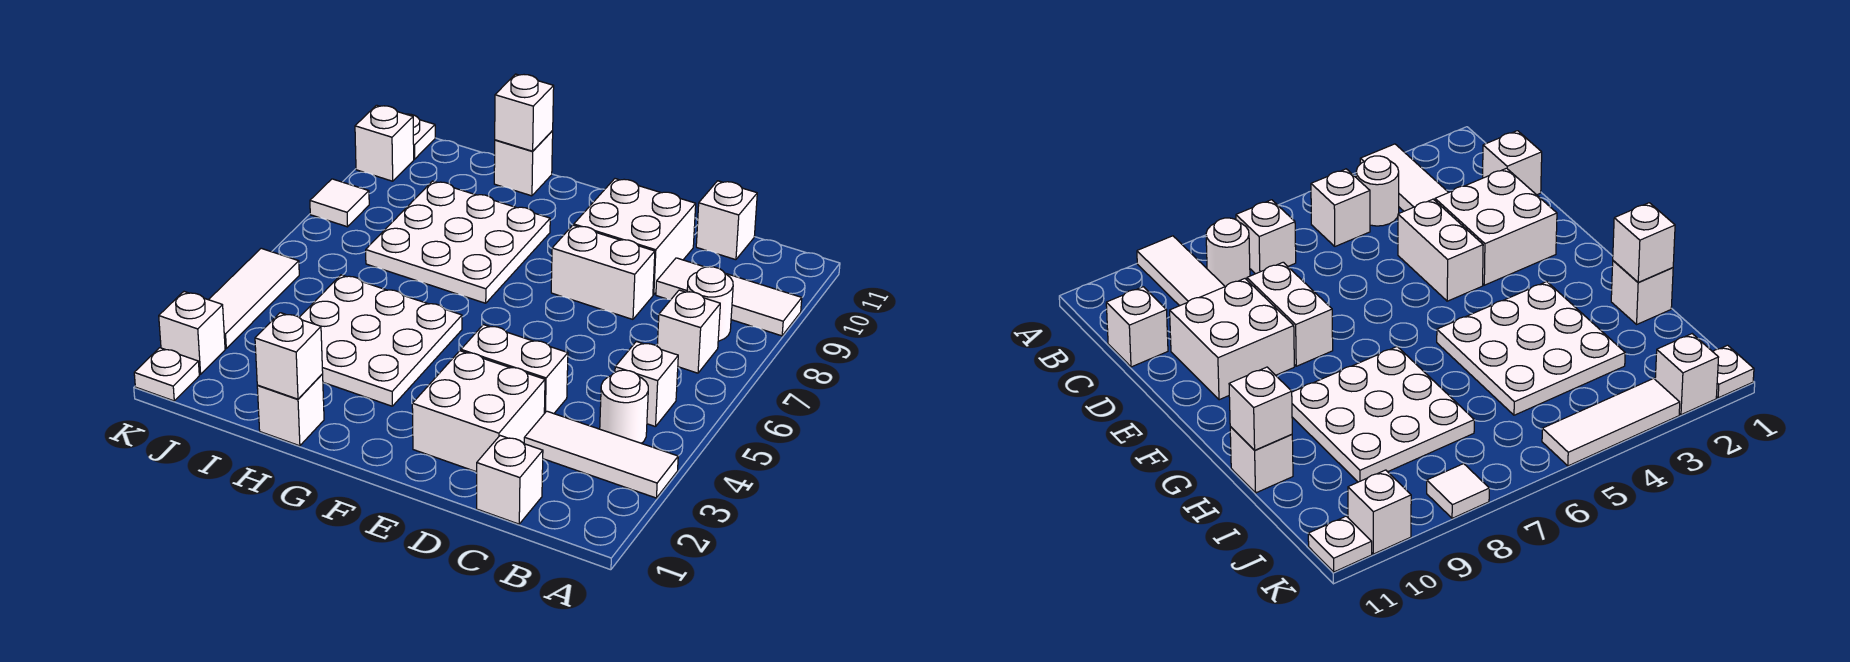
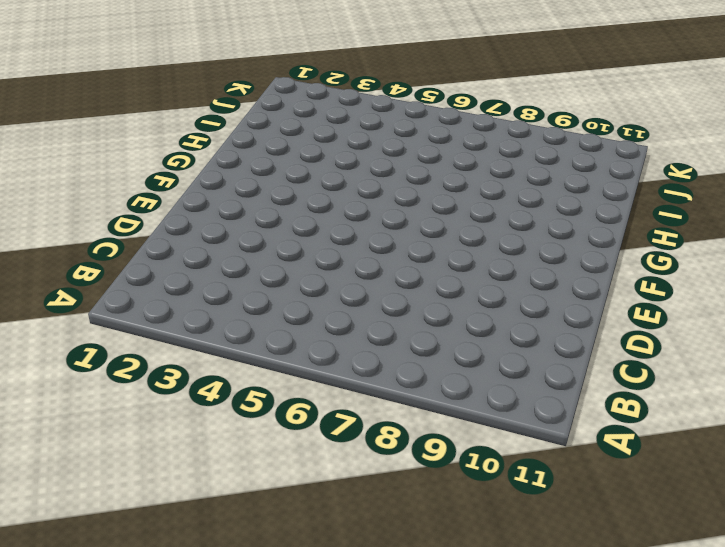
none -> white tile A3:C3 level 1
none -> white tile A9:C9 level 1
none -> white round brick B4 level 1

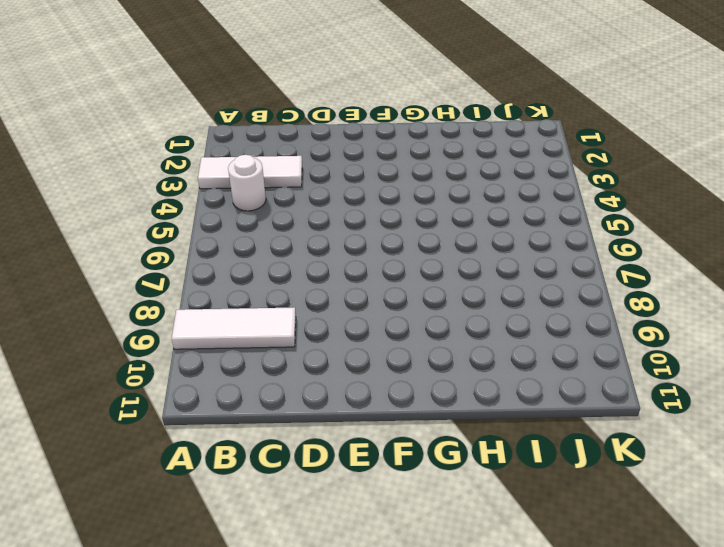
none -> white brick B5 level 1
none -> white brick B7 level 1
none -> white round brick B8 level 1

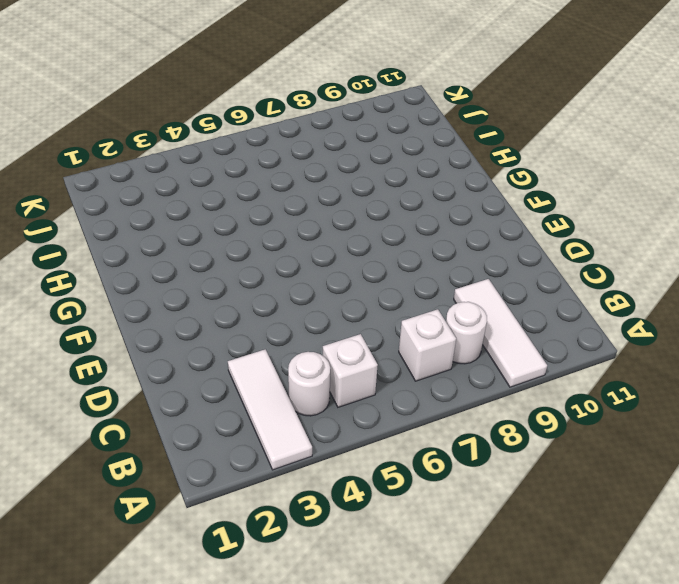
none -> white brick C1 level 1
none -> white brick C11 level 1
none -> white brick D2:E3 level 1

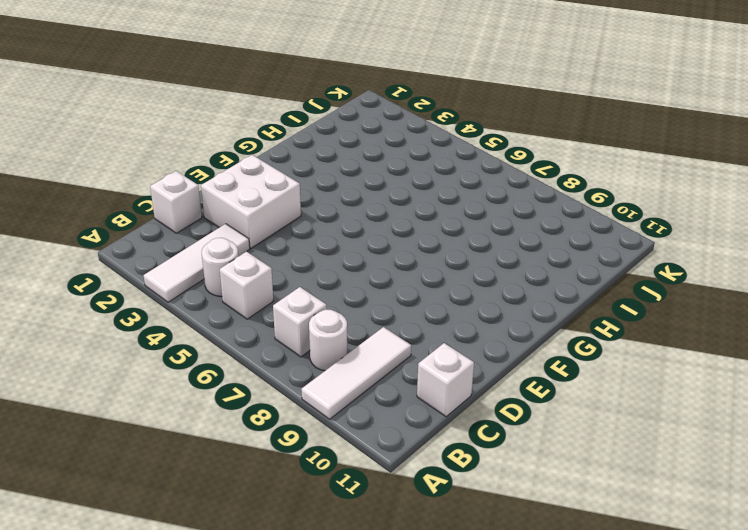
none -> white brick D4:E4 level 1
none -> white brick D8:E8 level 1
none -> white brick D9:E10 level 1

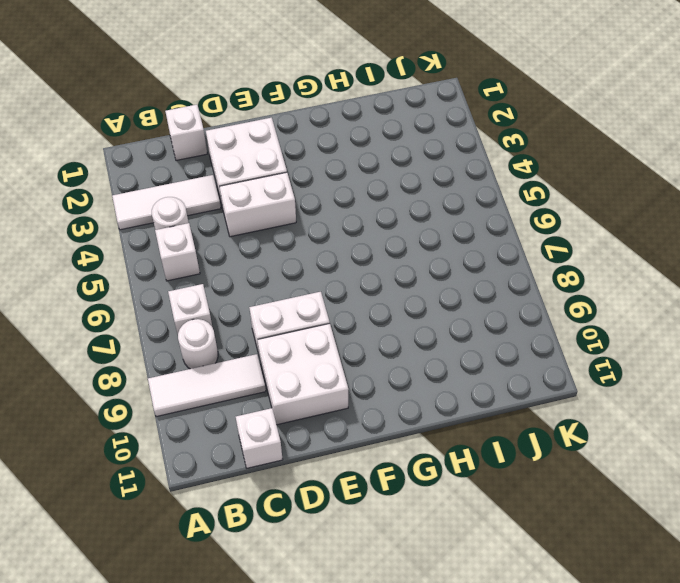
none -> white plate G3:I5 level 1
none -> white plate G7:I9 level 1
none -> white brick H1 level 1

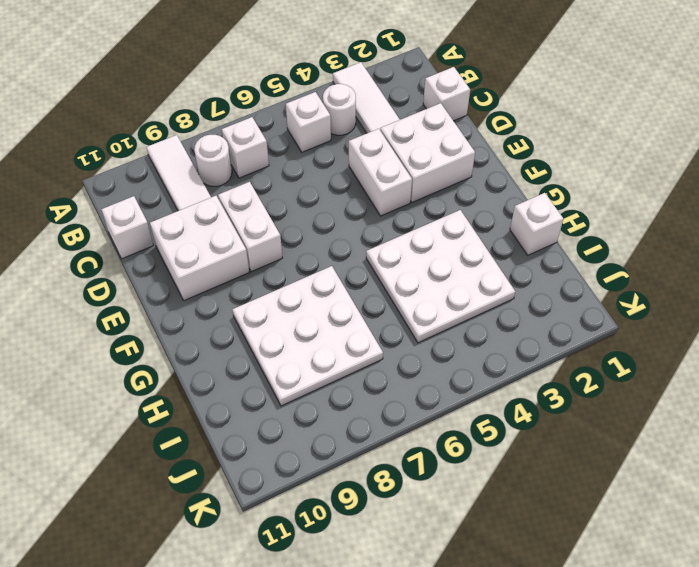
none -> white brick H11 level 1
none -> white plate K1 level 1
none -> white brick K2 level 1

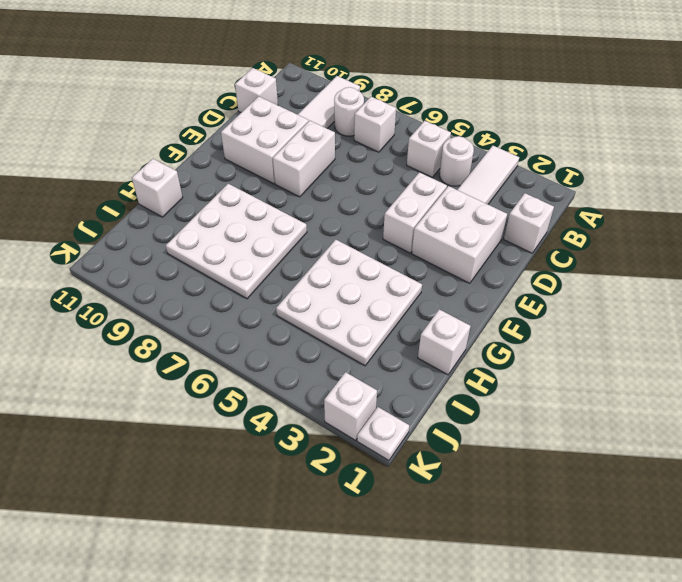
none -> white tile K3:K5 level 1
none -> white tile K8 level 1
none -> white brick K10 level 1

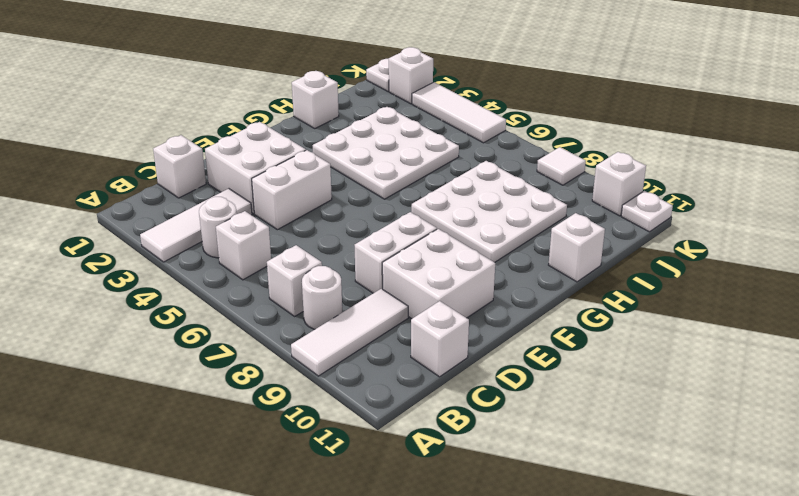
none -> white brick H1 level 2
none -> white brick H11 level 2

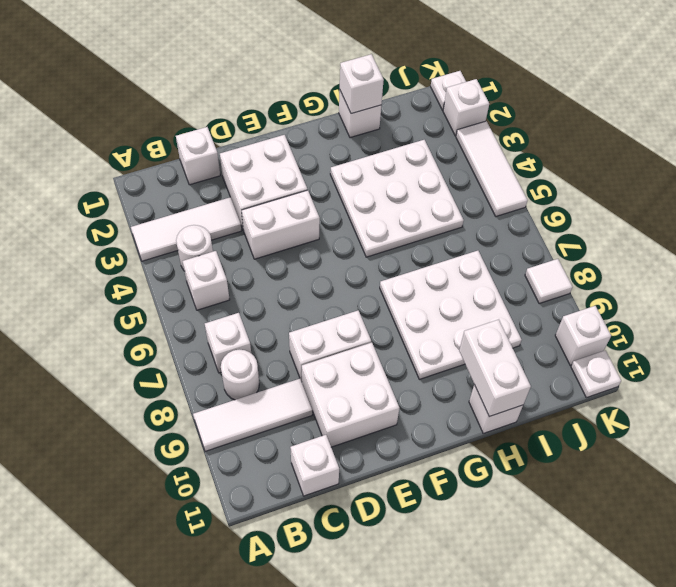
white brick H10:H11 level 2 -> white brick H11 level 2

